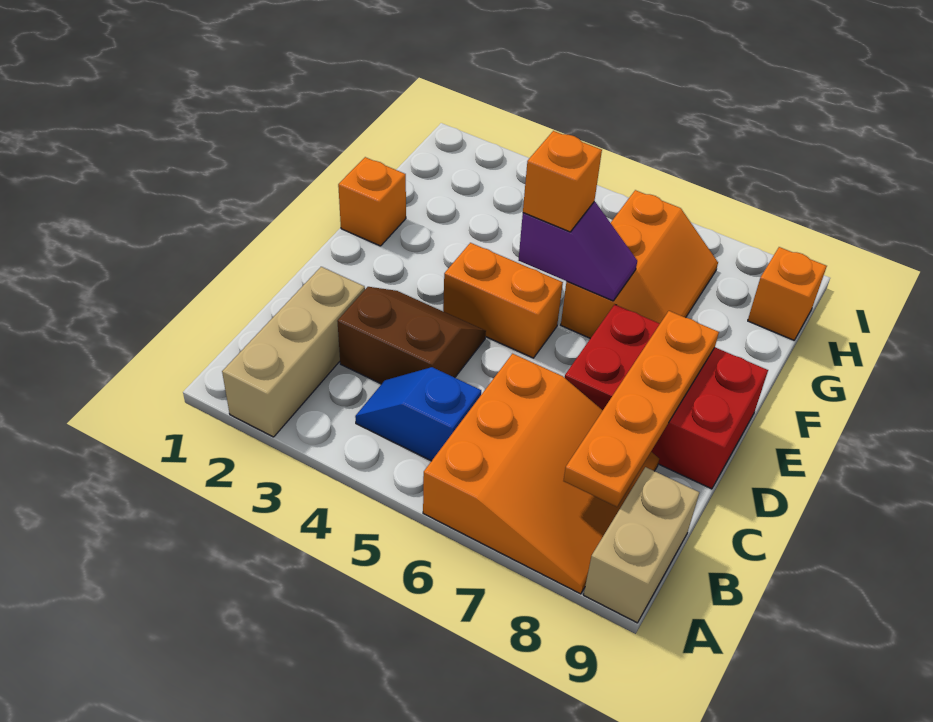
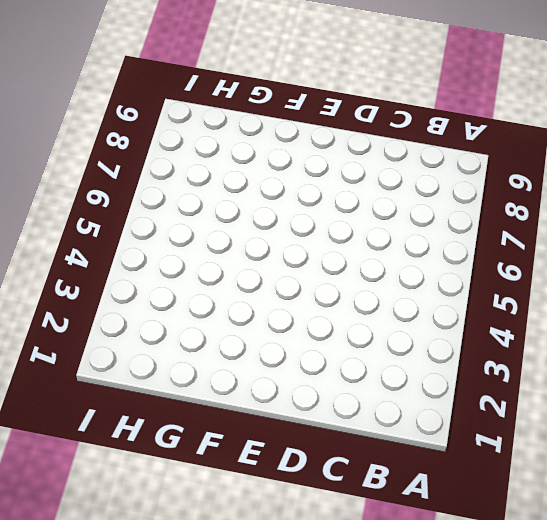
none -> tan brick A2:C2 level 1
none -> orange slope A6:C8 level 1 top 6
none -> tan brick A9:B9 level 1

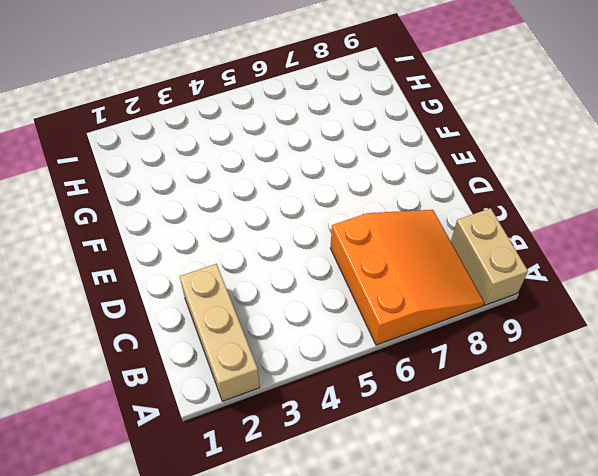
none -> blue slope B4:B5 level 1 top 5
none -> brown slope C3:D4 level 1 top C
none -> red brick D7:E9 level 1

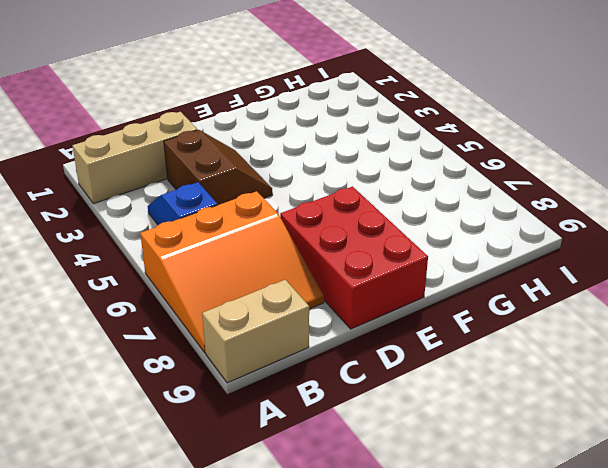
none -> orange brick E4:E5 level 1
none -> orange brick F1 level 1
none -> orange slope F6:H7 level 1 top 6

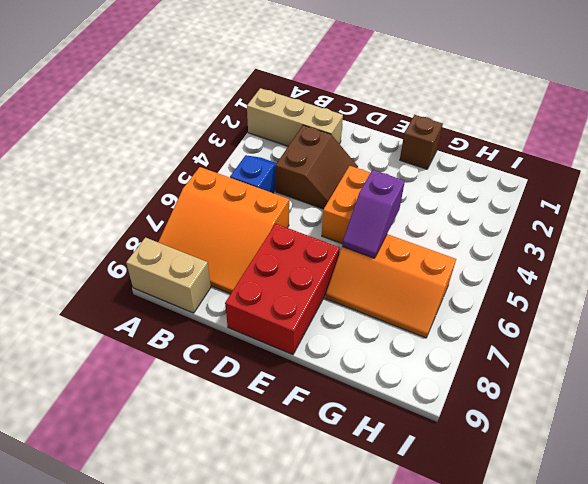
brown brick F1 level 1 -> orange brick F1 level 1
none -> orange brick H9 level 1
none -> orange plate B8:E8 level 2
none -> orange brick F5 level 3

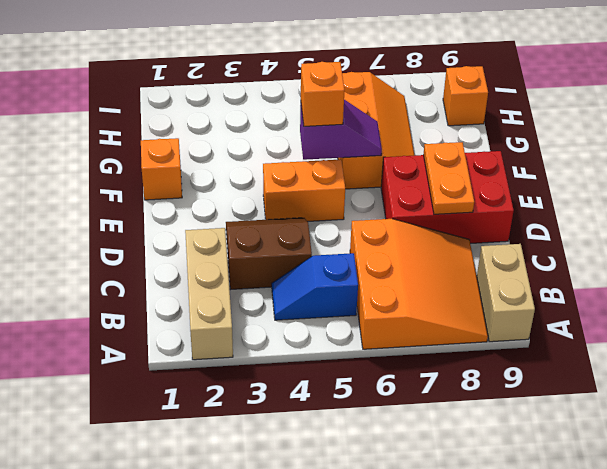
orange plate D8:E8 level 2 -> orange plate B8:E8 level 2

